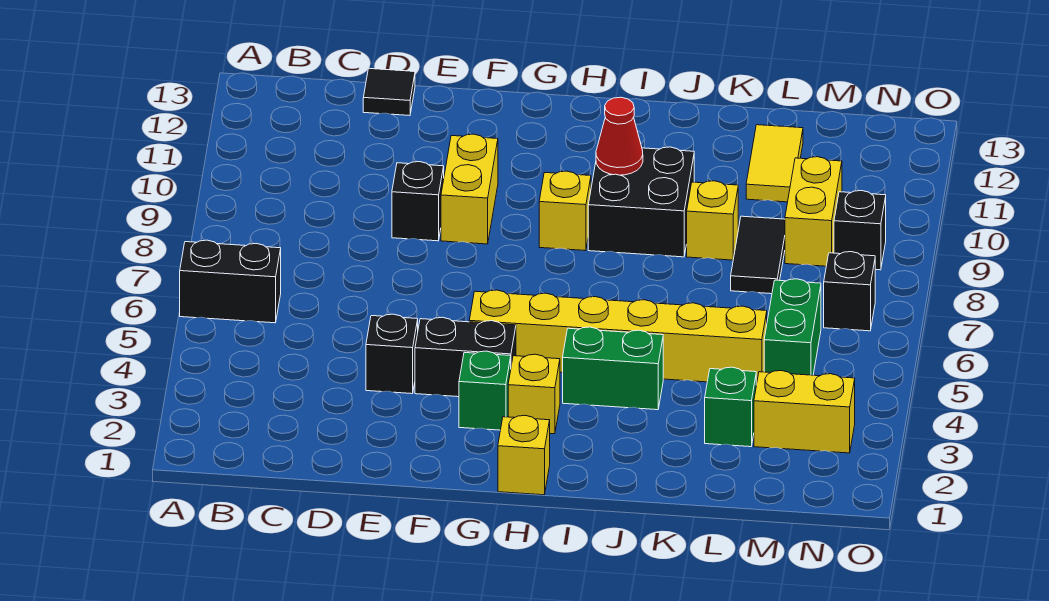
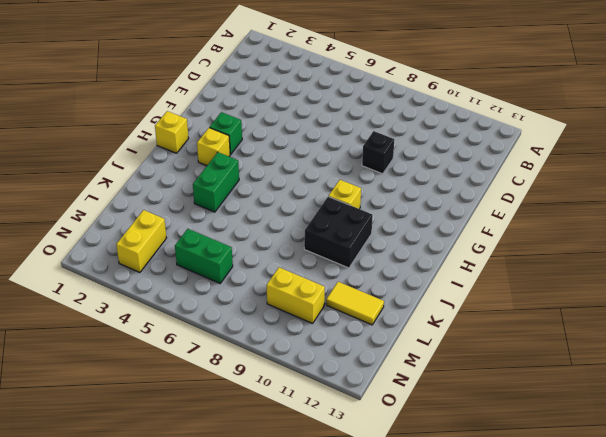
none -> black brick A6:B6 level 1
none -> black tile D13 level 1
none -> black brick E4 level 1

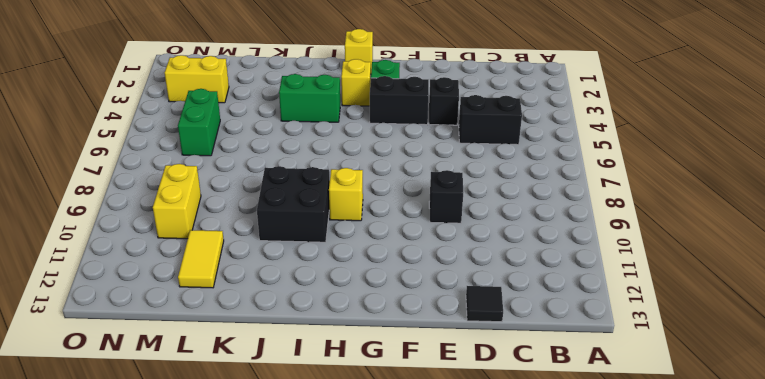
black brick C5:D5 level 1 -> black brick A6:B6 level 1
none -> yellow brick F9:F10 level 1
none -> yellow brick G5:L5 level 1
none -> yellow brick K9 level 1

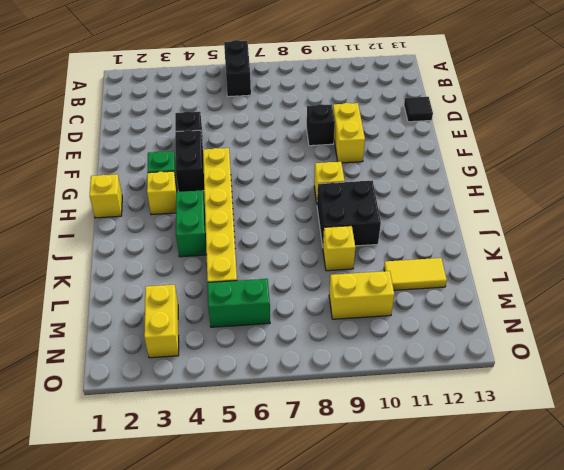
yellow brick E10:F10 level 1 -> yellow brick F9:F10 level 1
none -> green brick L3 level 1
none -> black tile L8:L9 level 1
none -> black brick N7 level 1

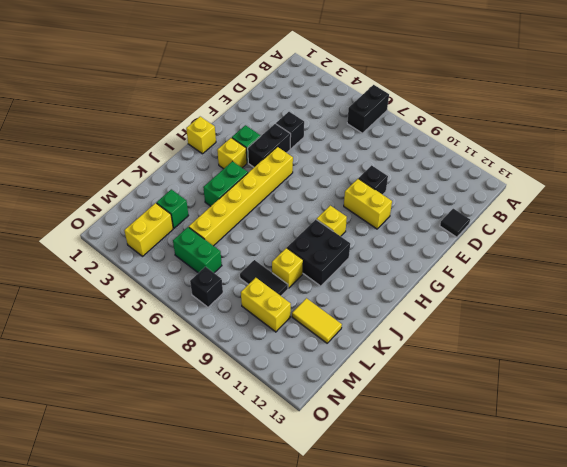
none -> black brick N9 level 1
none -> red cone I10 level 2

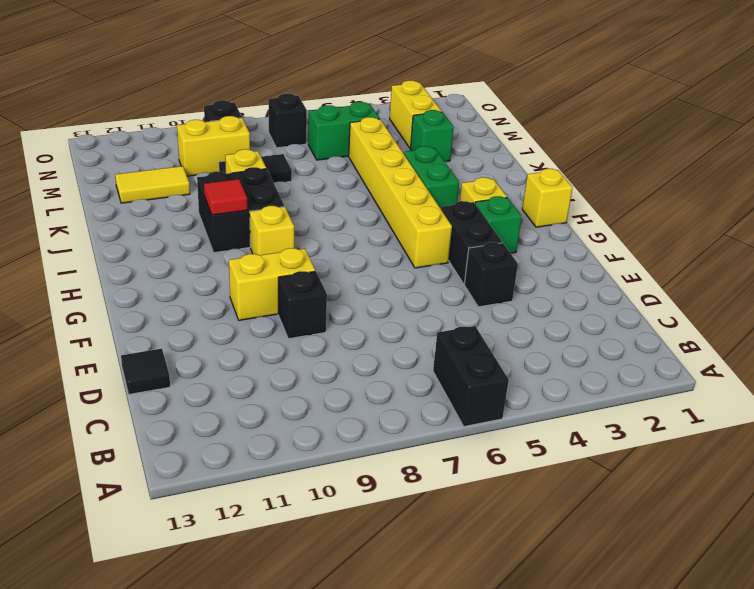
red tile I10 level 2 -> red cone I10 level 2

